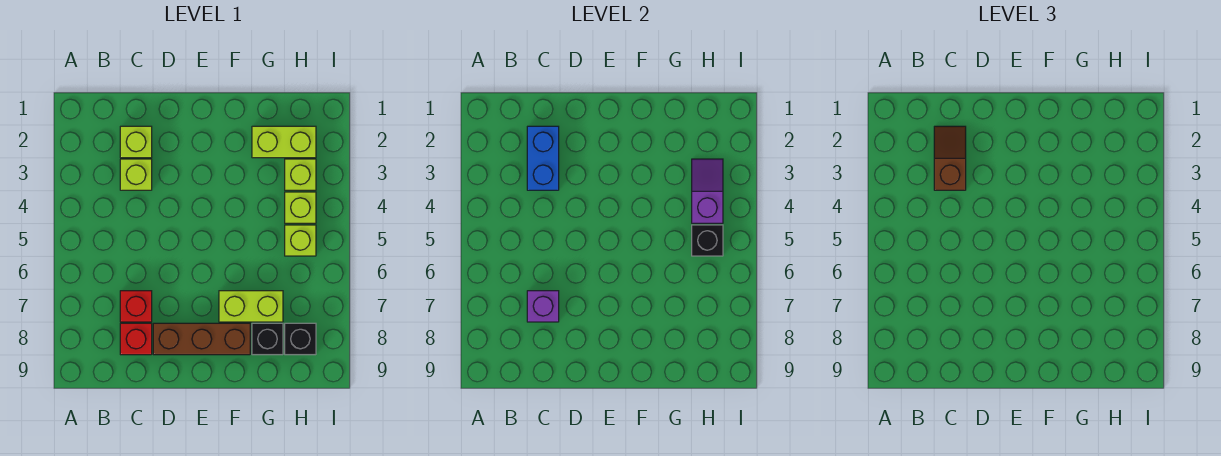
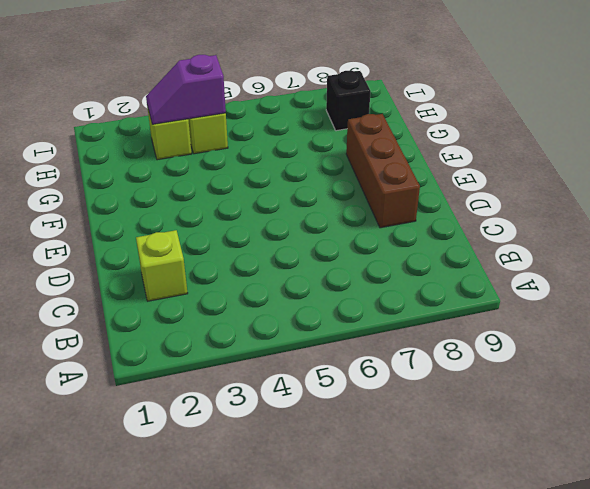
none -> lime brick C3 level 1
none -> red brick C7 level 1
none -> red brick C8 level 1

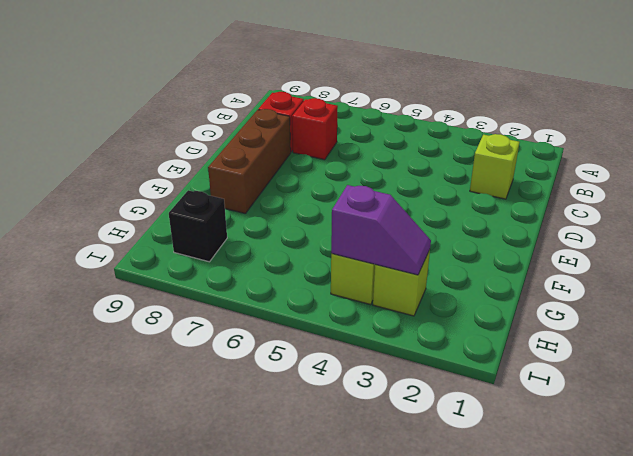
none -> lime brick C3 level 1
none -> lime brick F7:G7 level 1
none -> lime brick G2:H2 level 1

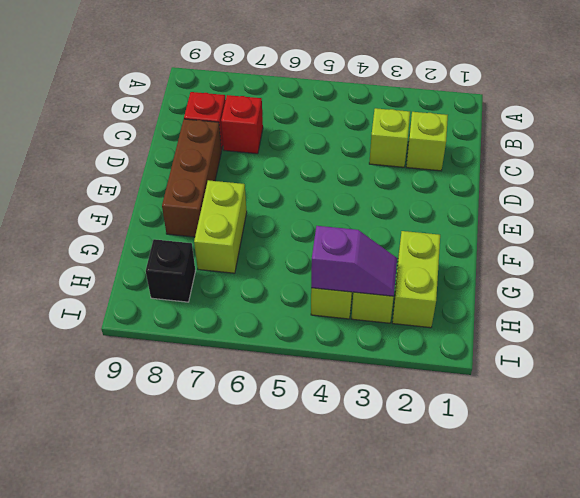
none -> black brick G8 level 1
none -> lime brick H5 level 1
none -> blue brick C2:C3 level 2

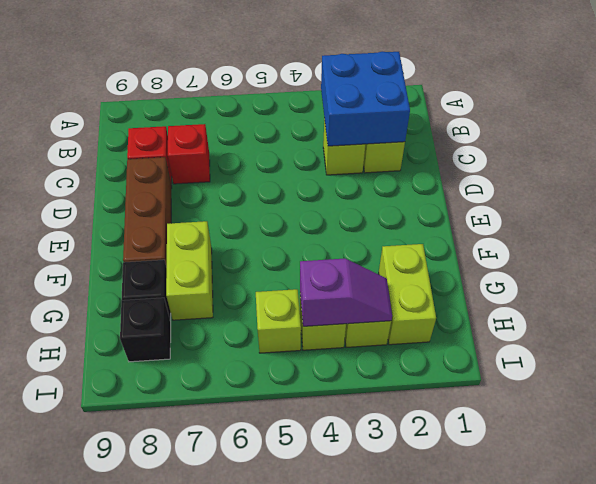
blue brick B2:C3 level 2 -> blue brick C2:C3 level 2
none -> purple brick C7 level 2
none -> black brick H5 level 2
none -> brown slope C2:C3 level 3 top 3

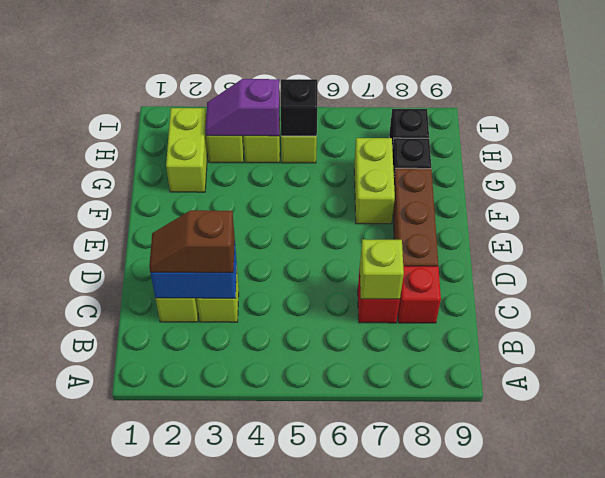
lime brick C7 level 2 -> purple brick C7 level 2

